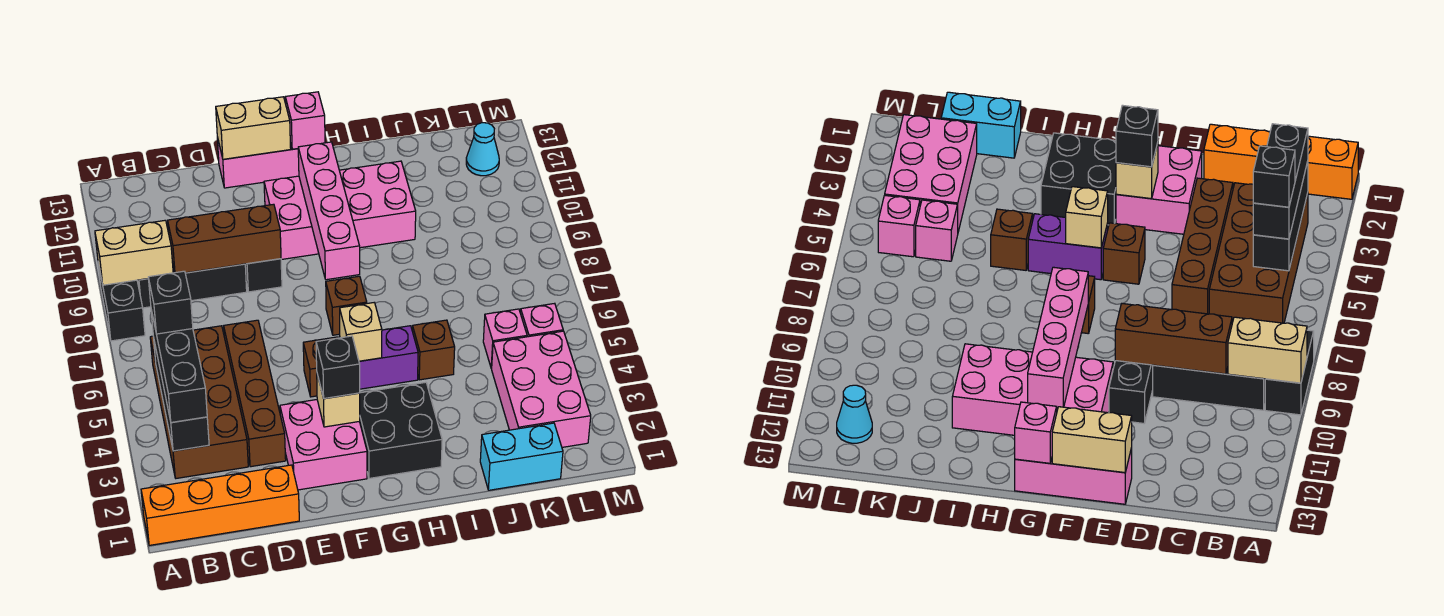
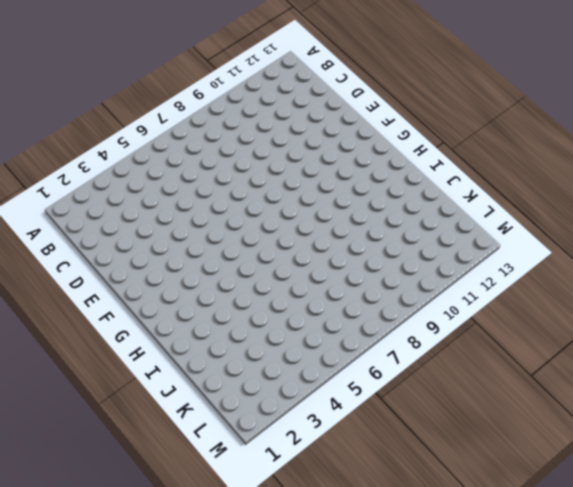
none -> orange brick A1:D1 level 1
none -> black brick A8:A9 level 1
none -> brown brick B3:C6 level 1
none -> black brick B9:D9 level 1

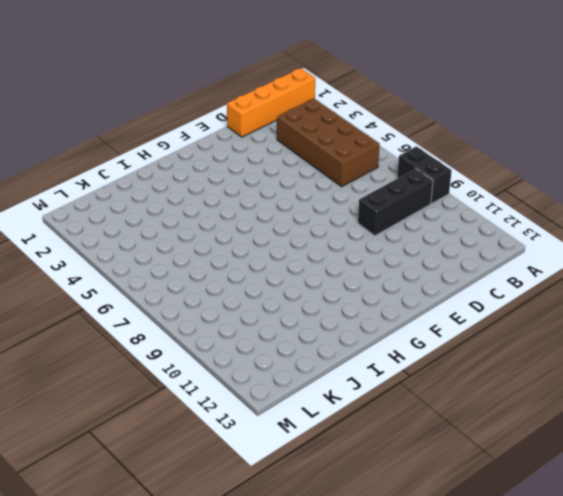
none -> brown brick D3:D6 level 1
none -> pink brick E2:F3 level 1
none -> black brick E9:E10 level 1
none -> pink brick E13:G13 level 1

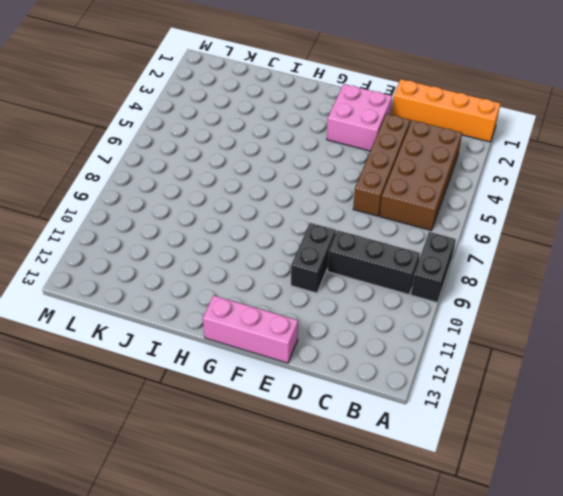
none -> brown brick F5 level 1
none -> pink brick F10:I11 level 1
none -> black brick G2:H3 level 1
none -> purple brick G5:H5 level 1

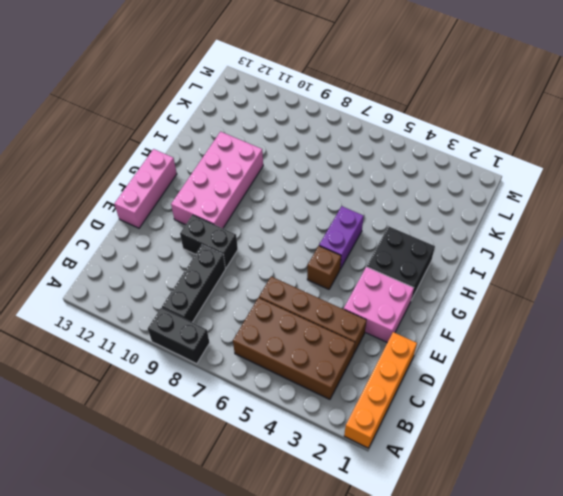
none -> brown brick G7 level 1
none -> brown brick I5 level 1
none -> cyan brick J1:K1 level 1
none -> pink brick K2:L4 level 1

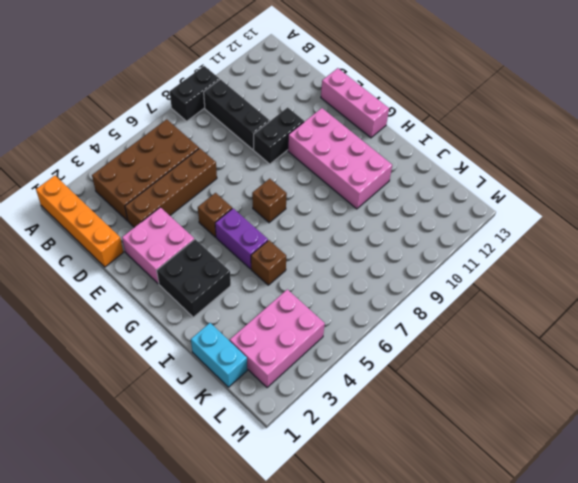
none -> pink brick K5 level 1
none -> pink brick L5 level 1
none -> cyan cone L12 level 1
none -> tan brick A9:B9 level 2

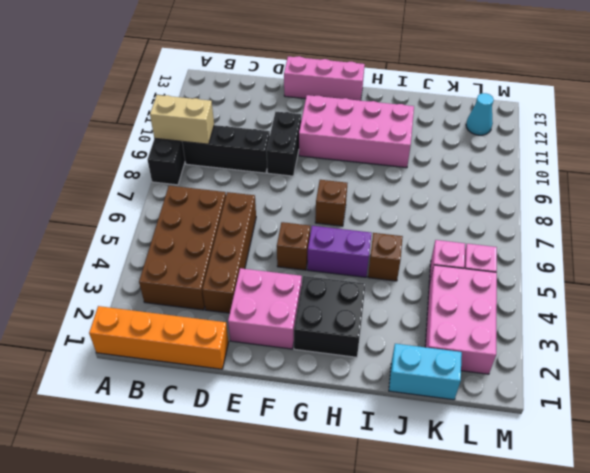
none -> black brick B3:B5 level 2
none -> brown brick C9:E9 level 2
none -> tan brick E13:F13 level 2
none -> tan brick F3 level 2

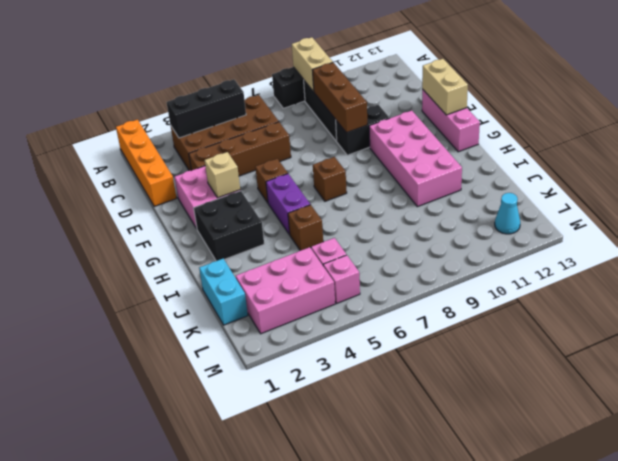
none -> tan brick G5 level 2
none -> pink brick G8:G11 level 2
none -> pink brick G13 level 2
none -> black brick B3:B5 level 3

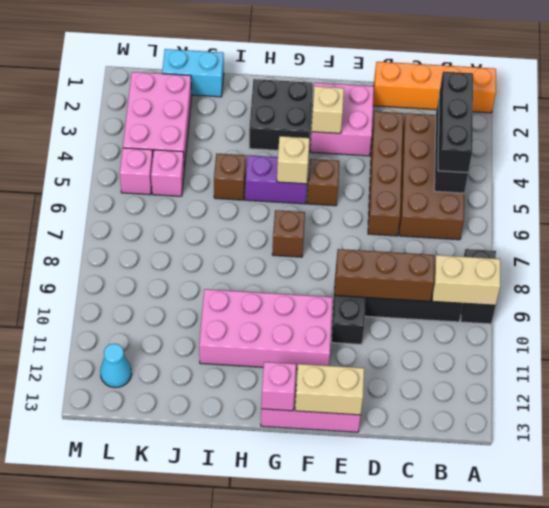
none -> pink brick G8:G11 level 2
none -> black brick F3 level 3
none -> black brick B5 level 4

